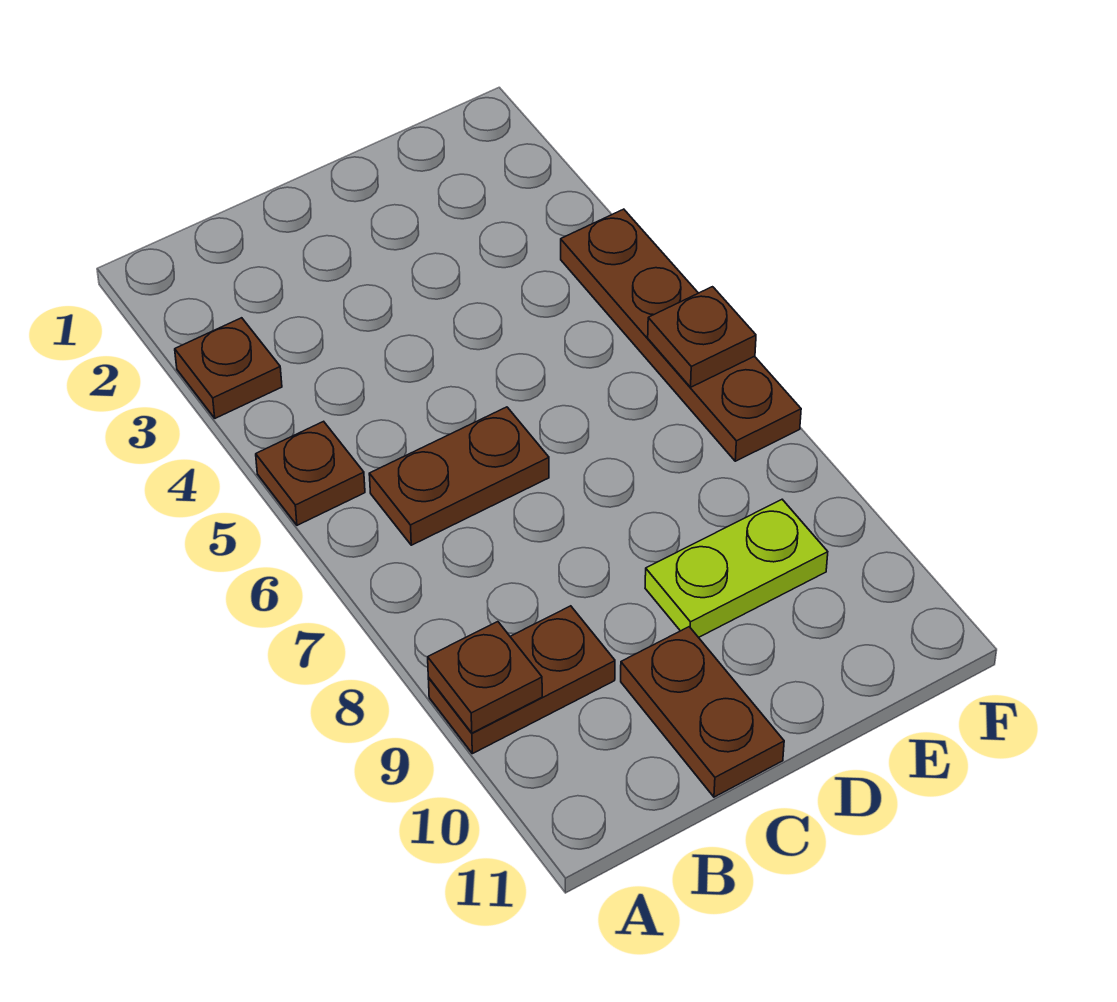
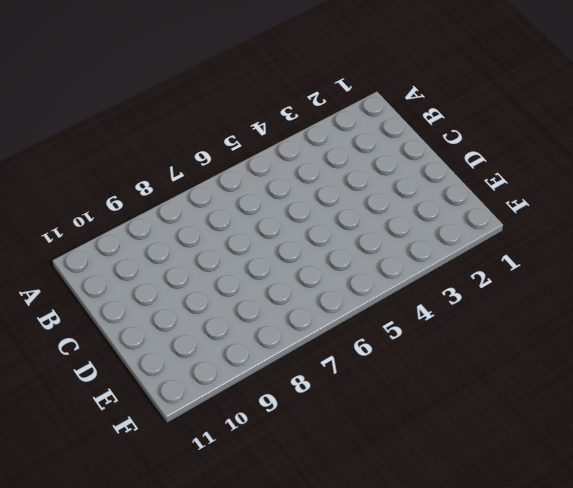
none -> brown plate A3 level 1
none -> brown plate A5 level 1

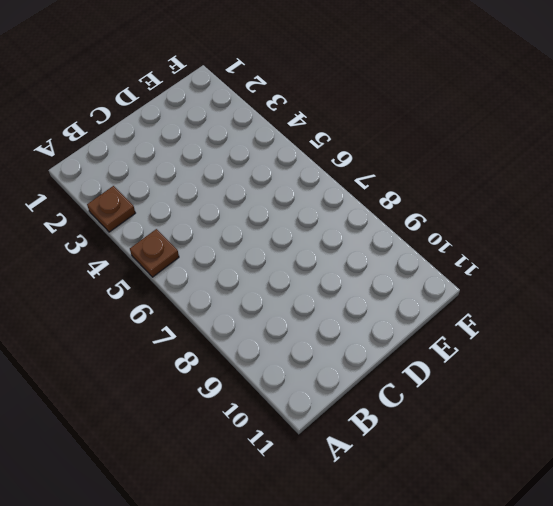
none -> brown plate A9:B9 level 1
none -> brown plate B6:C6 level 1

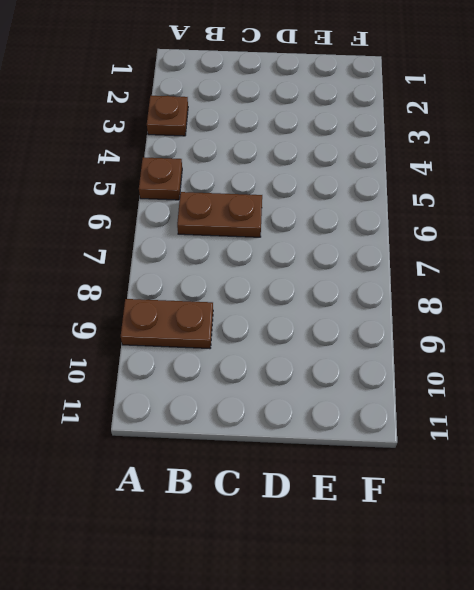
none -> brown plate C10:C11 level 1
none -> lime plate D9:E9 level 1

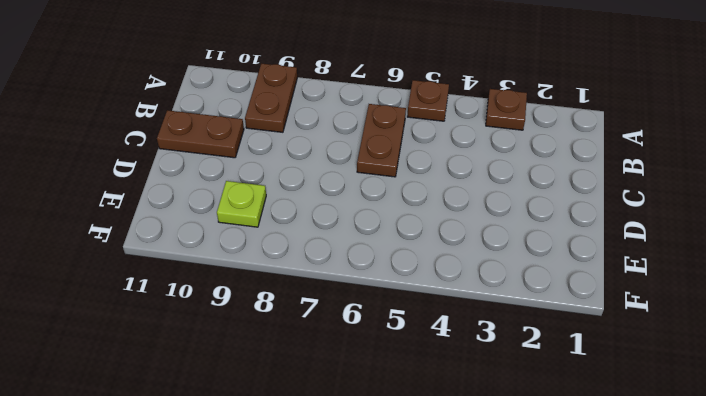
lime plate E9 level 1 -> lime plate D9:E9 level 1
none -> brown plate F4:F7 level 1
none -> brown plate A9 level 2

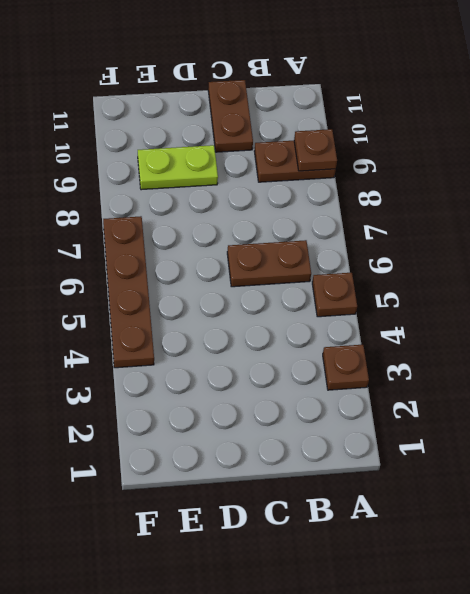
none -> brown plate F6 level 2

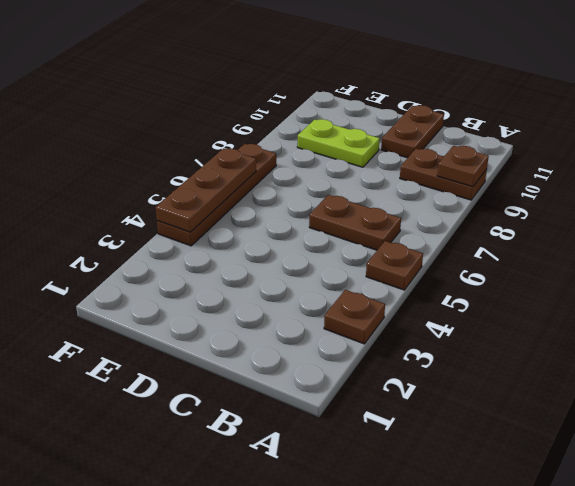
brown plate F4:F6 level 2 -> brown plate F6 level 2

